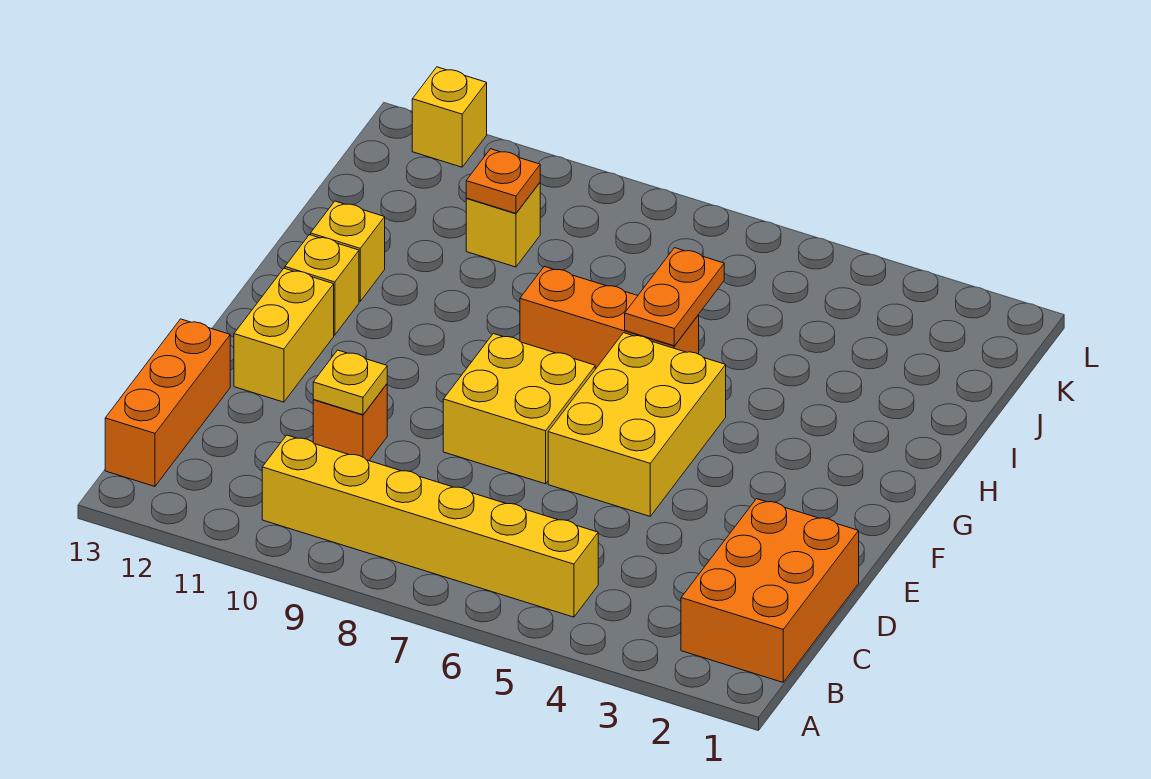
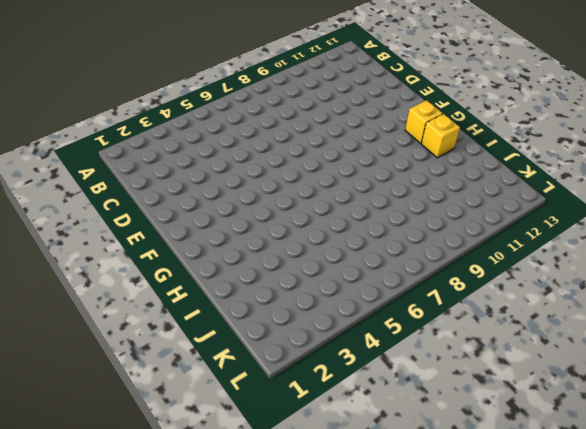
none -> orange brick B1:D2 level 1
none -> yellow brick B5:B10 level 1
none -> orange brick B13:D13 level 1

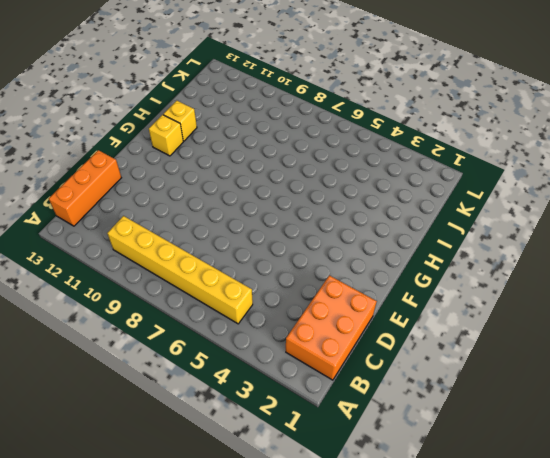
none -> orange brick D10 level 1
none -> yellow brick E5:G6 level 1
none -> yellow brick E7:F8 level 1

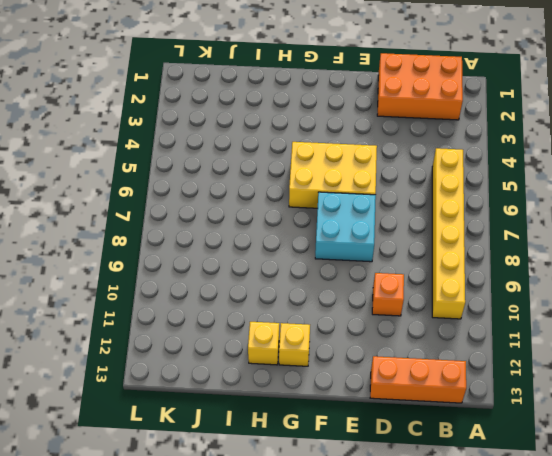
cyan brick E7:F8 level 1 -> yellow brick E7:F8 level 1
none -> yellow brick E12:F12 level 1
none -> orange brick H6:H8 level 1
none -> yellow brick J10 level 1

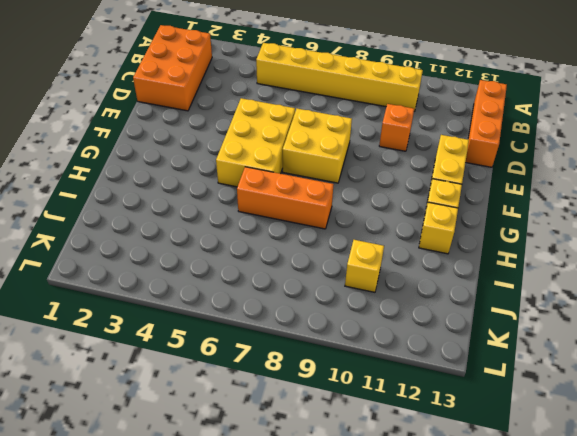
none -> yellow brick L12 level 1
none -> yellow plate D10 level 2
none -> orange plate H6:I6 level 2

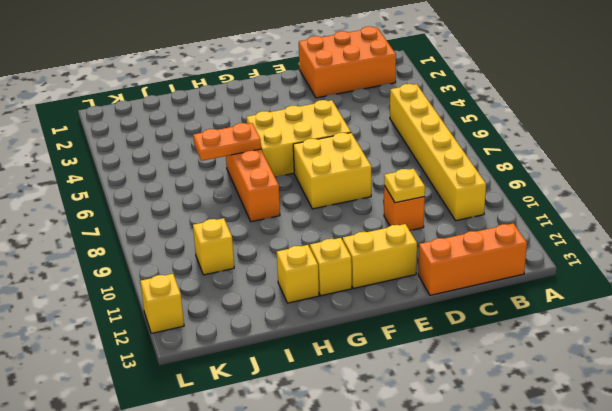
none -> orange plate J10 level 2

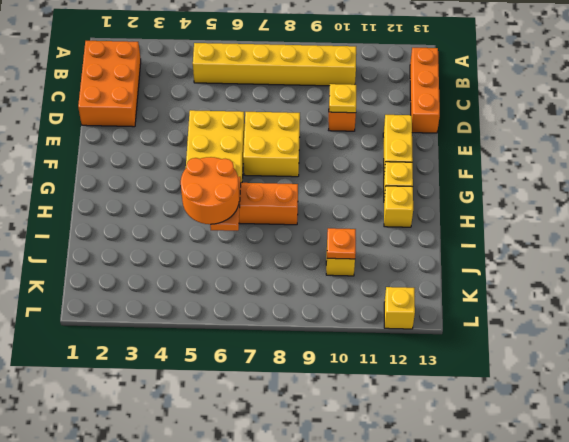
orange round brick H5:I6 level 3 -> none

